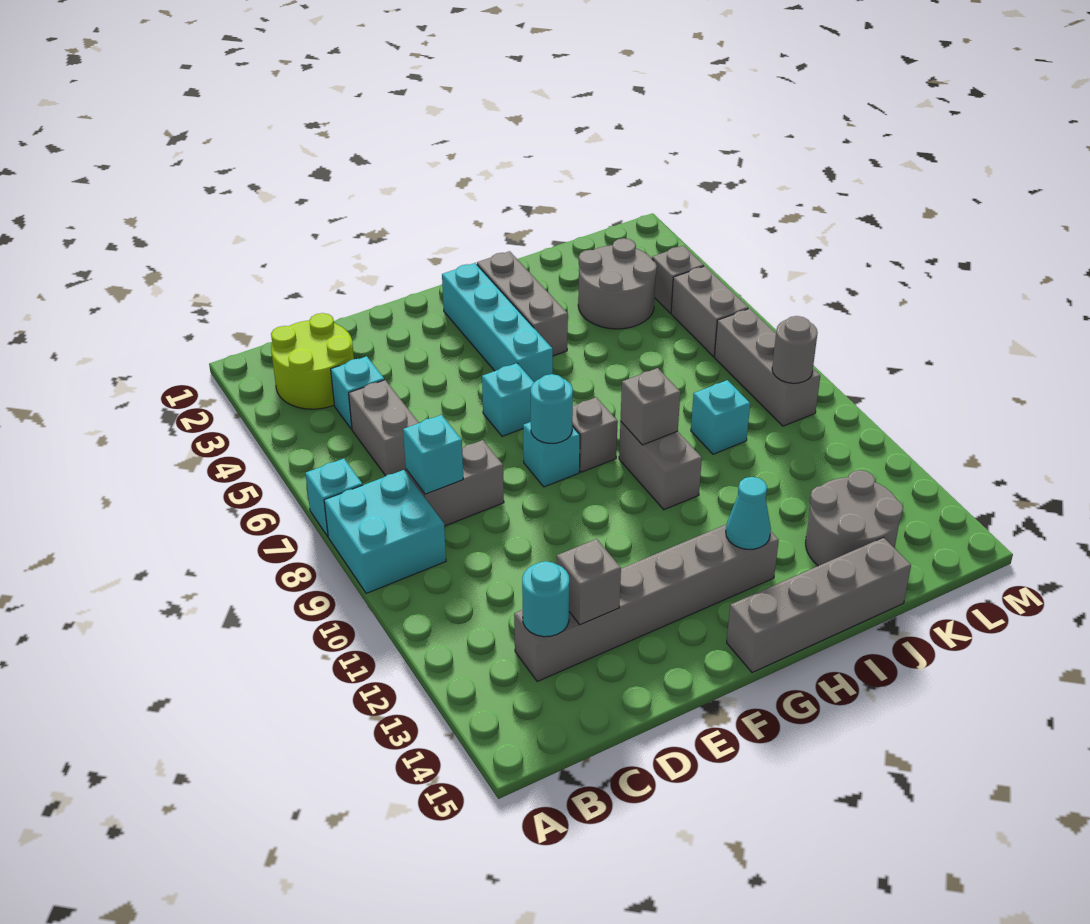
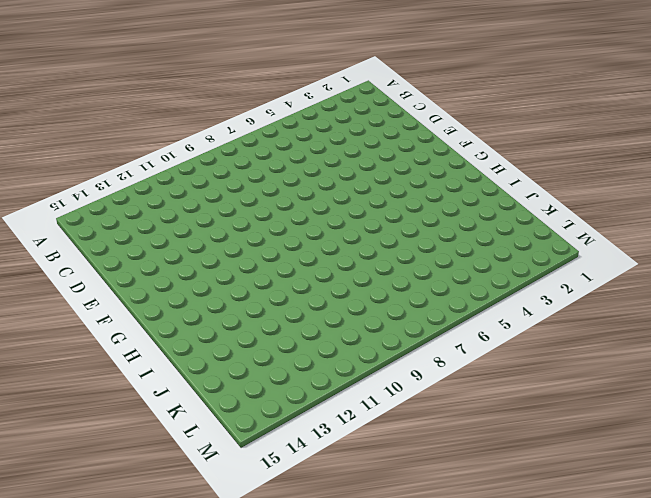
none -> cyan brick A7 level 1
none -> cyan brick A8:B9 level 1
none -> lime round brick B2:C3 level 1

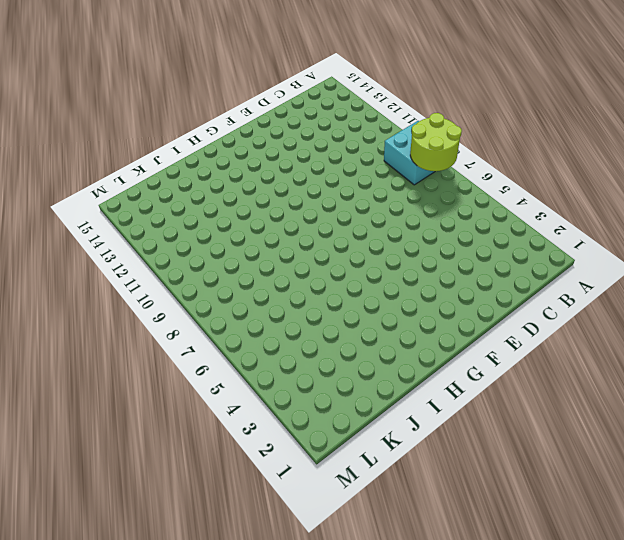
lime round brick A7:B8 level 2 -> lime round brick B2:C3 level 1
none -> cyan brick A7 level 1
none -> cyan brick C4 level 1
none -> grey brick C5:C6 level 1

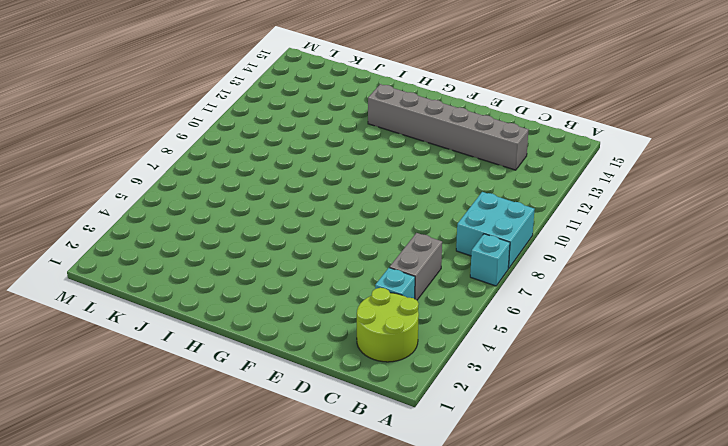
none -> grey brick C8:D8 level 1
none -> cyan brick F6 level 1
none -> cyan brick F8 level 1

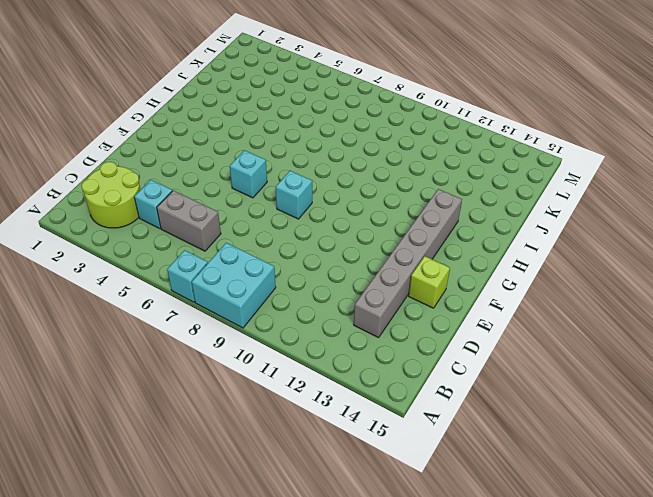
lime brick E14 level 1 -> none
none -> grey brick C8:D8 level 1
none -> cyan brick G2:G5 level 1
none -> grey brick G8 level 1

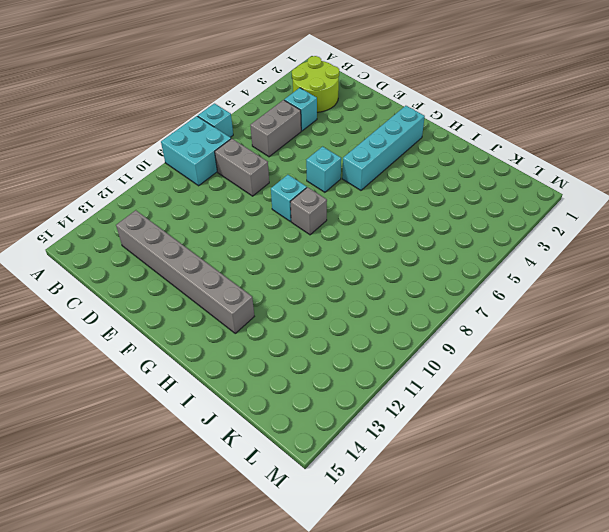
none -> grey brick G15:J15 level 1
none -> grey brick H2:H4 level 1
none -> grey brick H9:H10 level 1

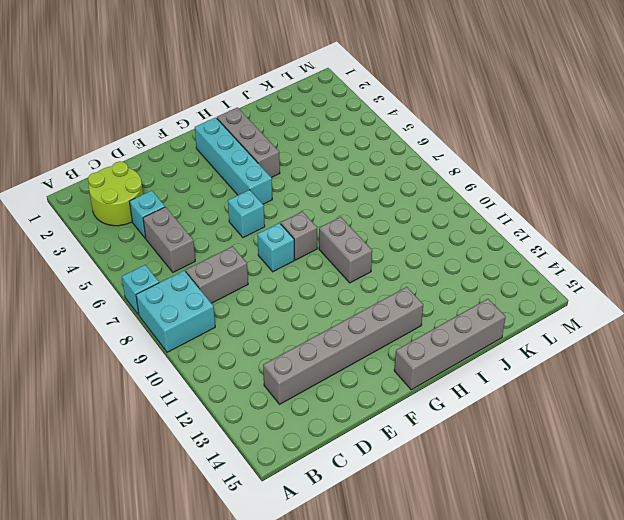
none -> grey round brick J3:K4 level 1
none -> cyan brick J9 level 1
none -> grey round brick J13:K14 level 1

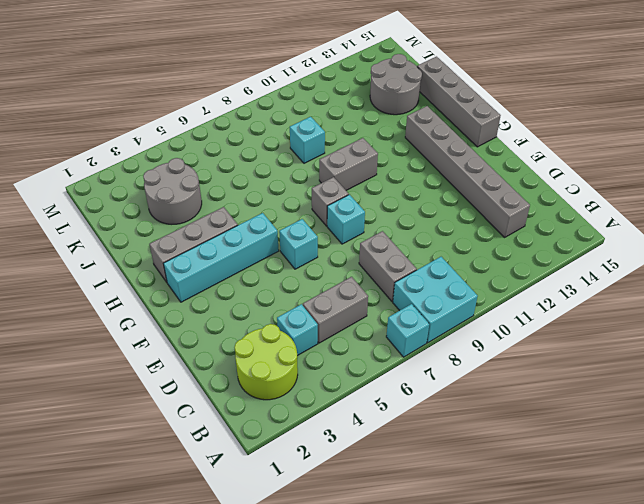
none -> grey brick L4 level 1
none -> grey brick L5:L6 level 1
none -> grey brick L7:L9 level 1

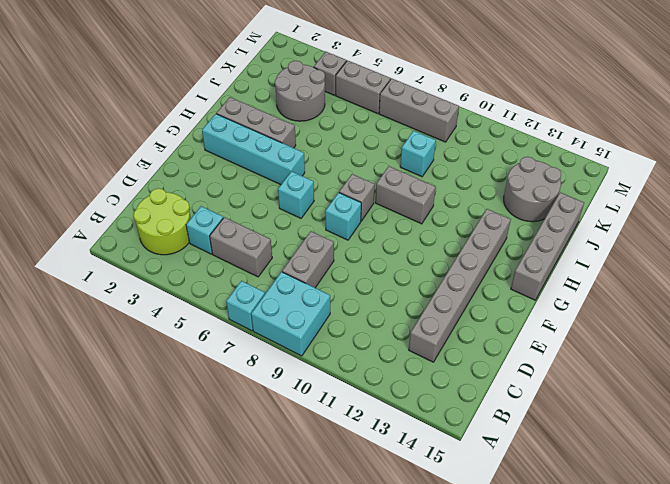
none -> cyan brick C8 level 2
none -> cyan round brick C13 level 2
none -> grey brick D13 level 2

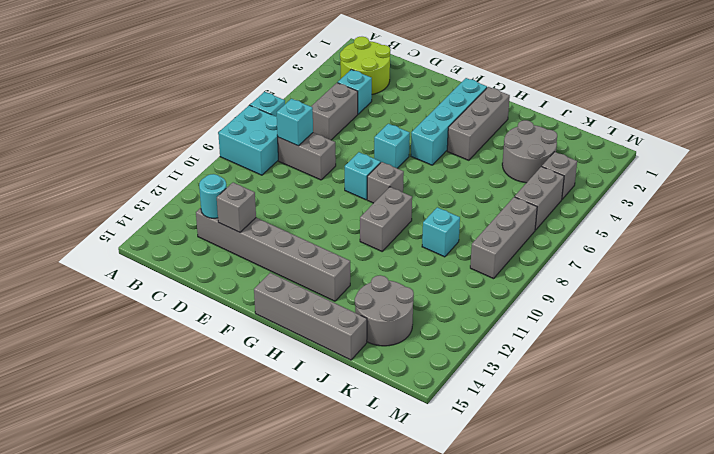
none -> cyan round brick F8 level 2
none -> grey brick H9 level 2
none -> cyan cone H13 level 2

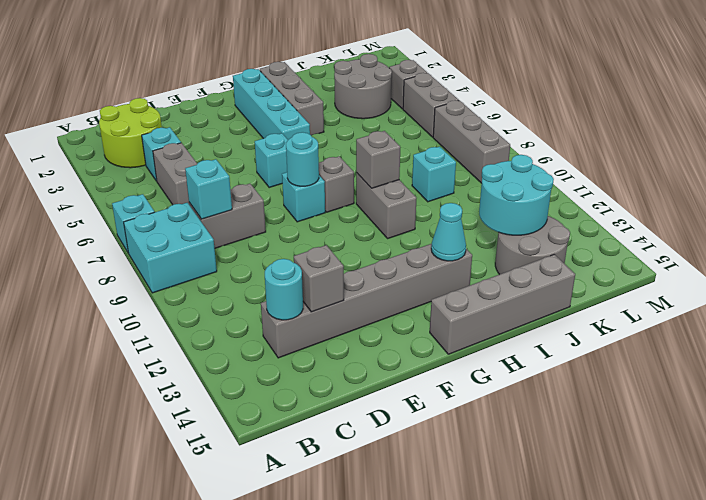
cyan round brick J12:K13 level 2 -> none
none -> grey round brick L9 level 2

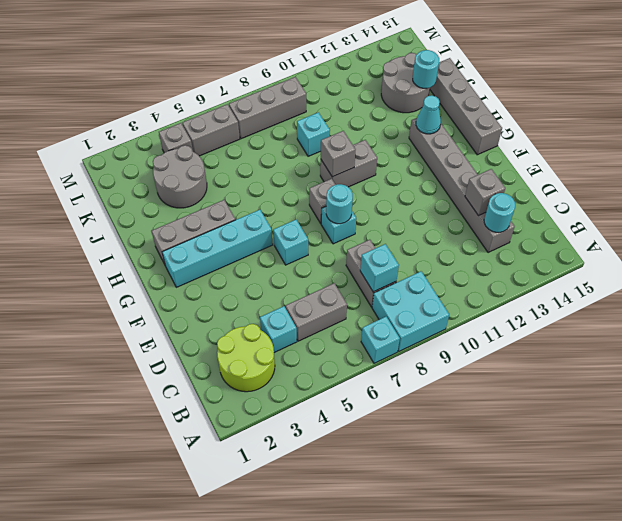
cyan round brick J14 level 2 -> none
none -> grey round brick L9 level 2

